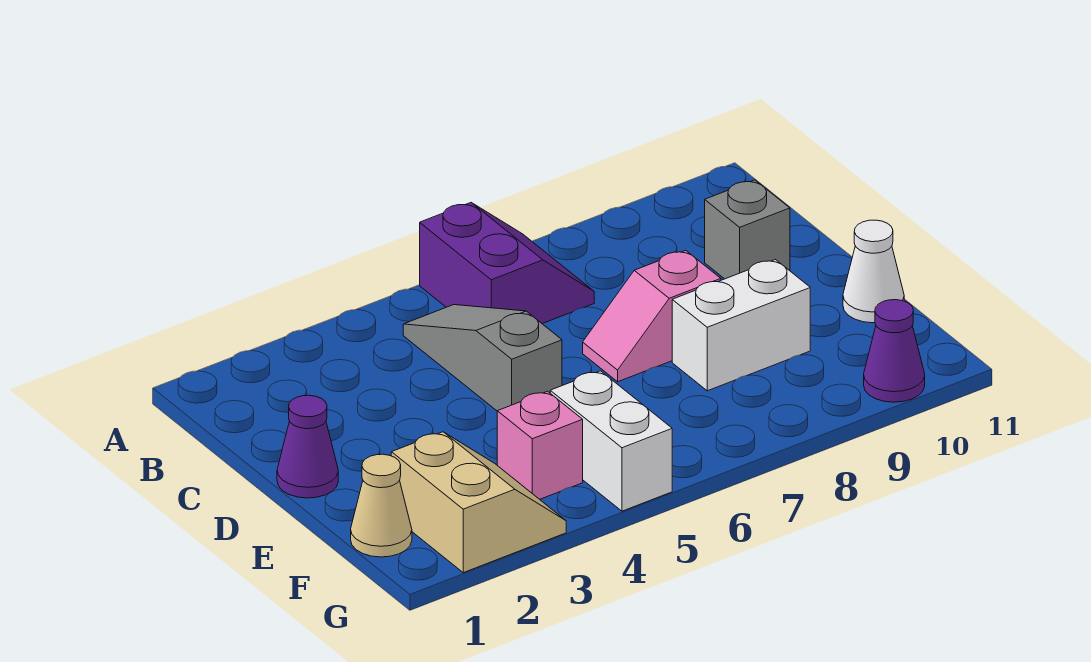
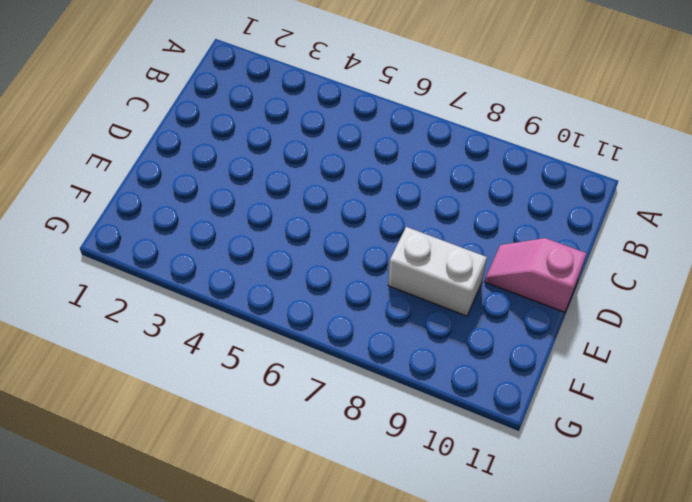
pink slope D10:D11 level 1 top 11 -> pink slope D7:D8 level 1 top 8
none -> purple slope A6:B7 level 1 top 6
none -> grey slope B5:D5 level 1 top D
none -> grey brick C10 level 1

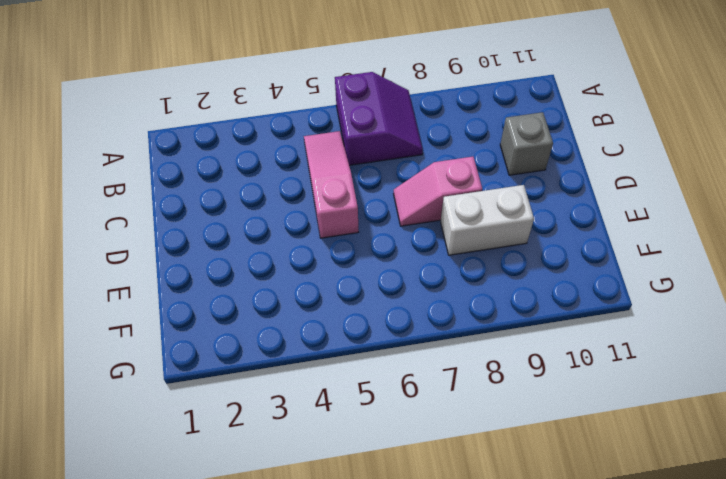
pink slope B5:D5 level 1 top D -> grey slope B5:D5 level 1 top D
none -> purple cone D1 level 1
none -> white cone E11 level 1
none -> tan cone F1 level 1

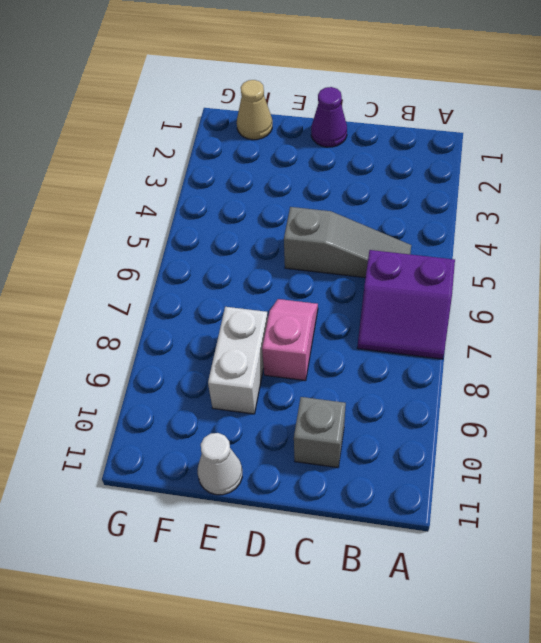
none -> tan slope F2:G3 level 1 top 2
none -> pink brick F4 level 1
none -> white brick F5:G5 level 1

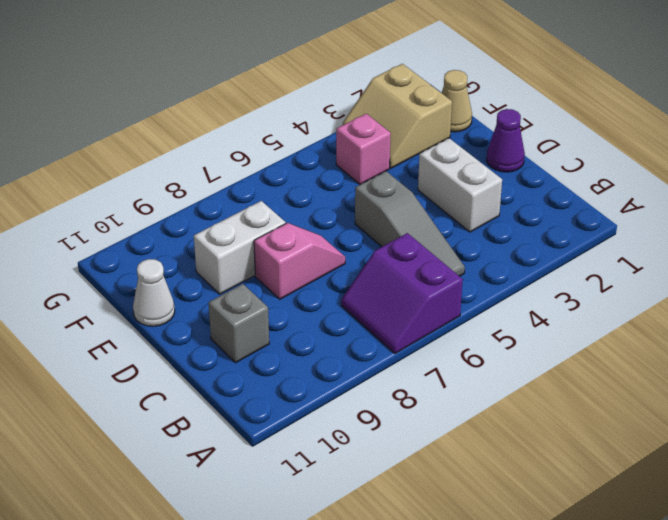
white brick C3:D3 level 1 -> white brick F5:G5 level 1
none -> purple cone G10 level 1

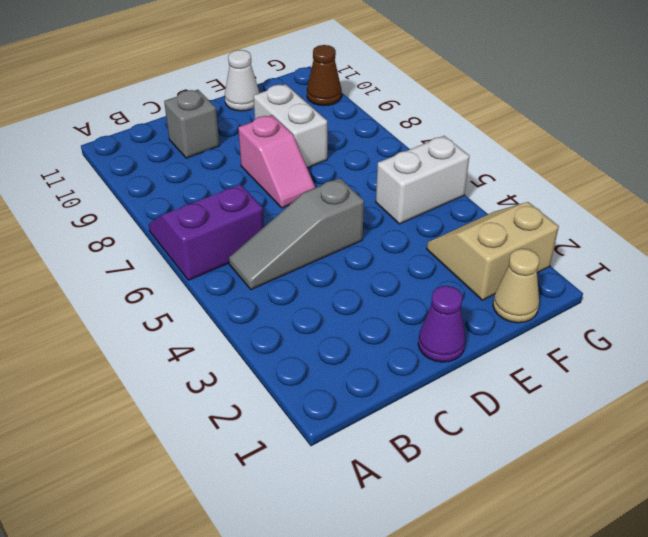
brown cone G10 level 1 -> purple cone G10 level 1
none -> pink brick F4 level 1

